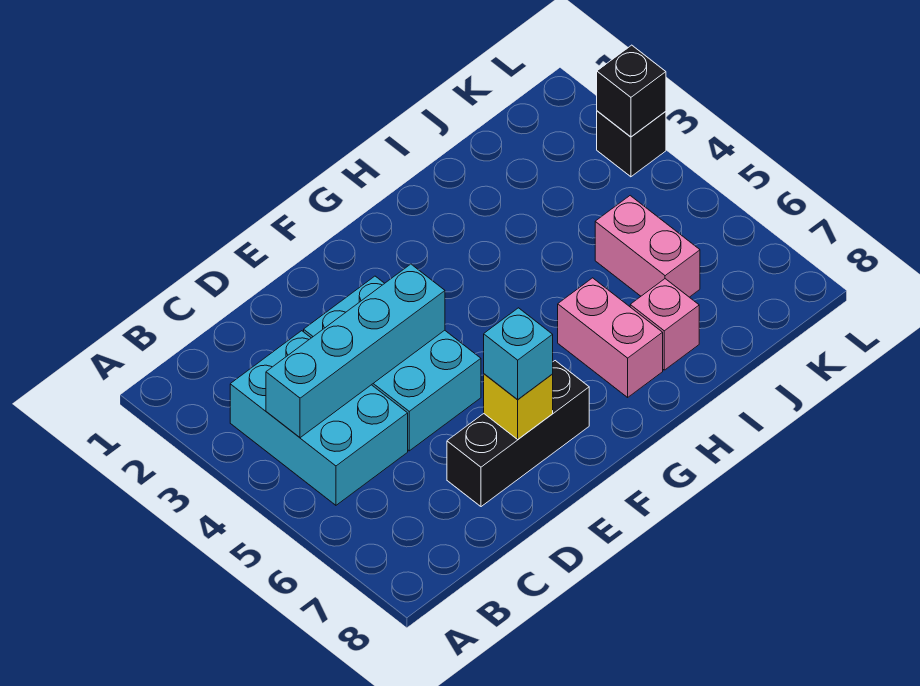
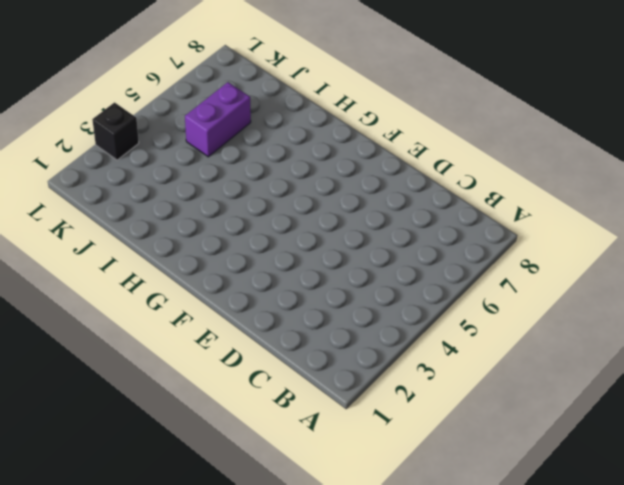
purple brick J5:J6 level 1 -> pink brick J5:J6 level 1
none -> cyan brick B3:C5 level 1
none -> cyan brick D3:E5 level 1

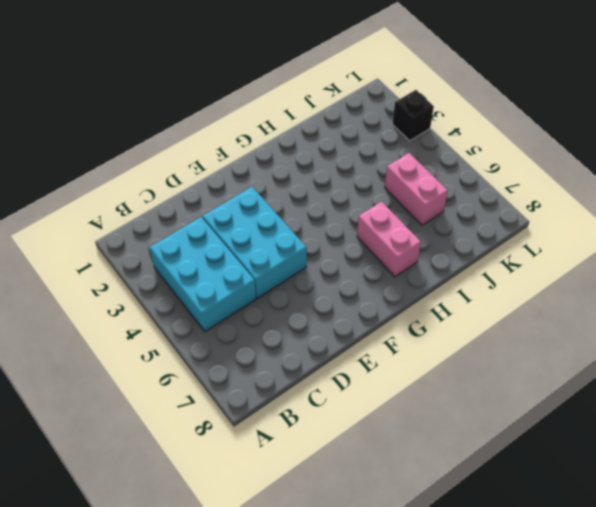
none -> black brick D7:F7 level 1
none -> pink brick I7 level 1

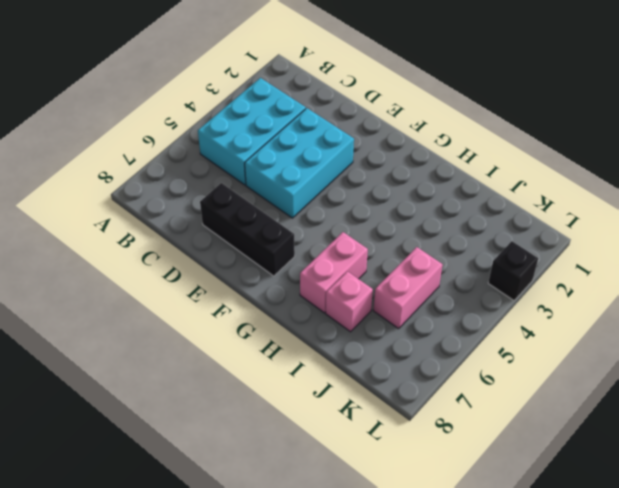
none -> cyan brick B4:E4 level 2
none -> yellow brick E7 level 2

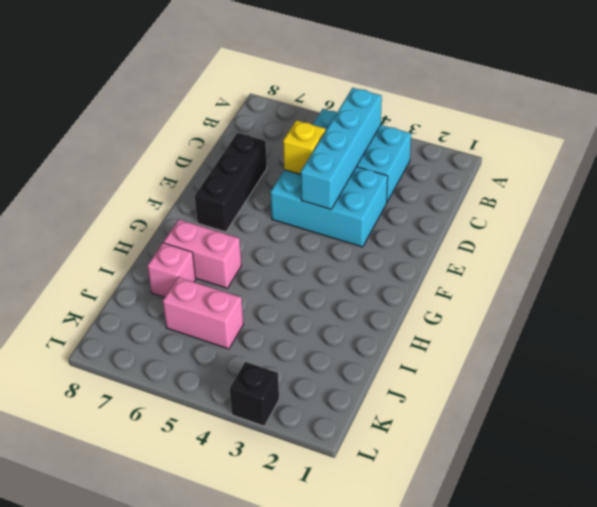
yellow brick D5 level 2 -> yellow brick E7 level 2
none -> black brick L3 level 2
none -> cyan brick E7 level 3

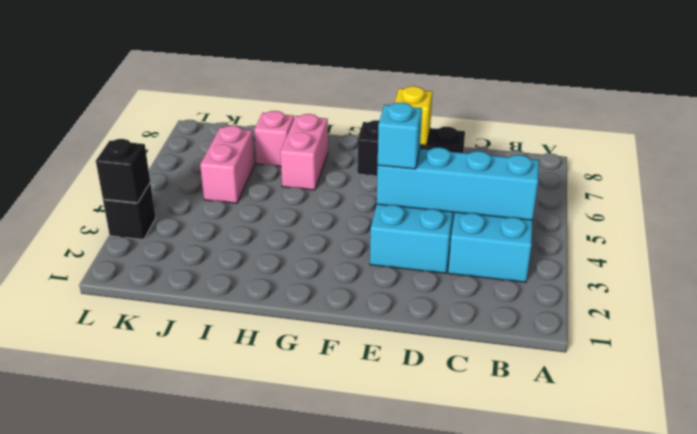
cyan brick E4 level 3 -> cyan brick E7 level 3

